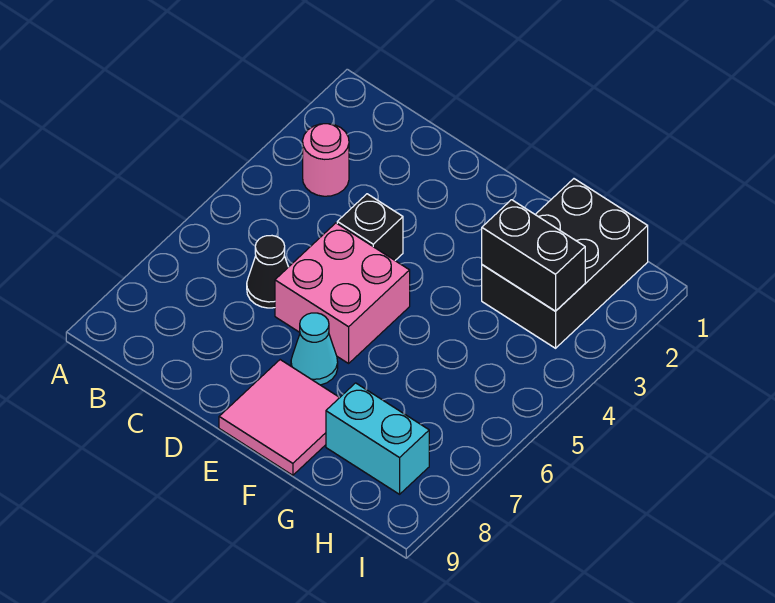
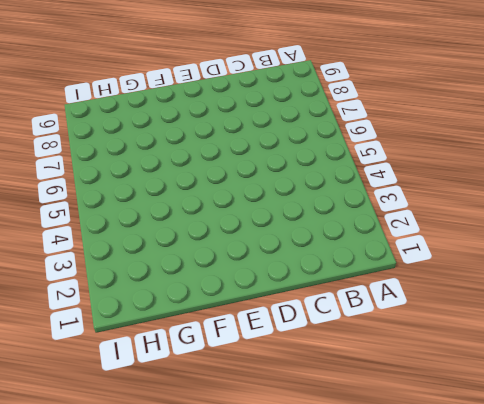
none -> pink round brick B3 level 1
none -> black cone C6 level 1

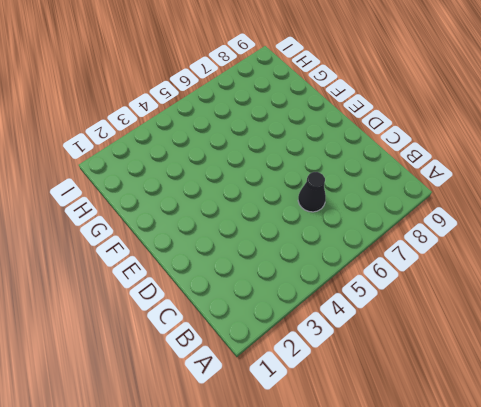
none -> pink round brick B3 level 1
none -> black brick D4 level 1

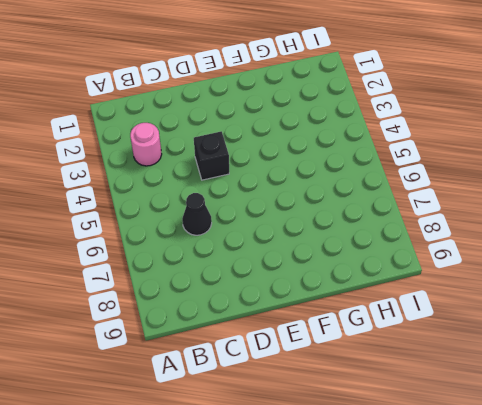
none -> pink brick D5:E6 level 1
none -> cyan cone E7 level 1

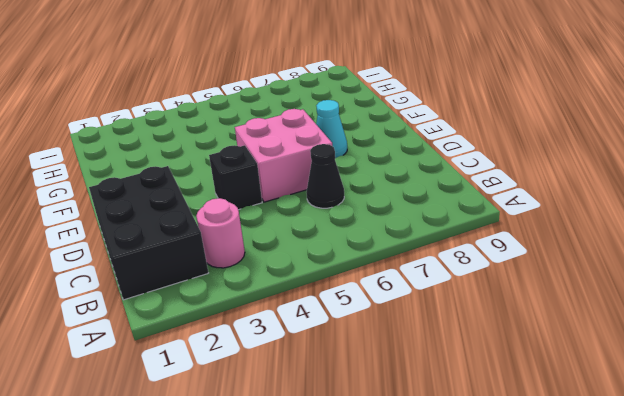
black brick B1:D2 level 1 -> black brick G1:H3 level 1
none -> pink tile E8:F9 level 1
none -> cyan brick G8:H8 level 1

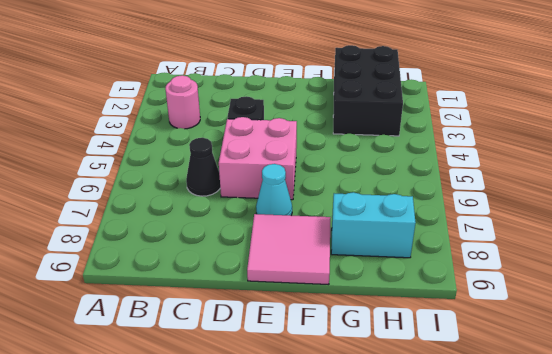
none -> black brick G3:H3 level 2

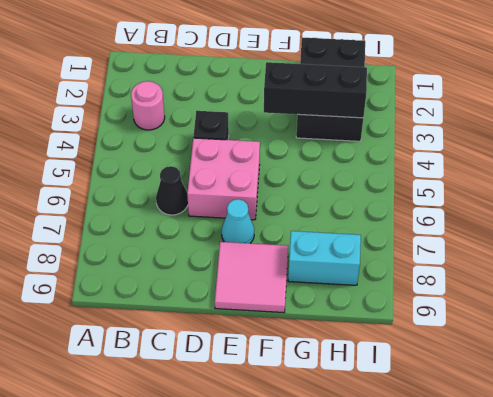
black brick F3:H3 level 2 -> black brick G3:H3 level 2

